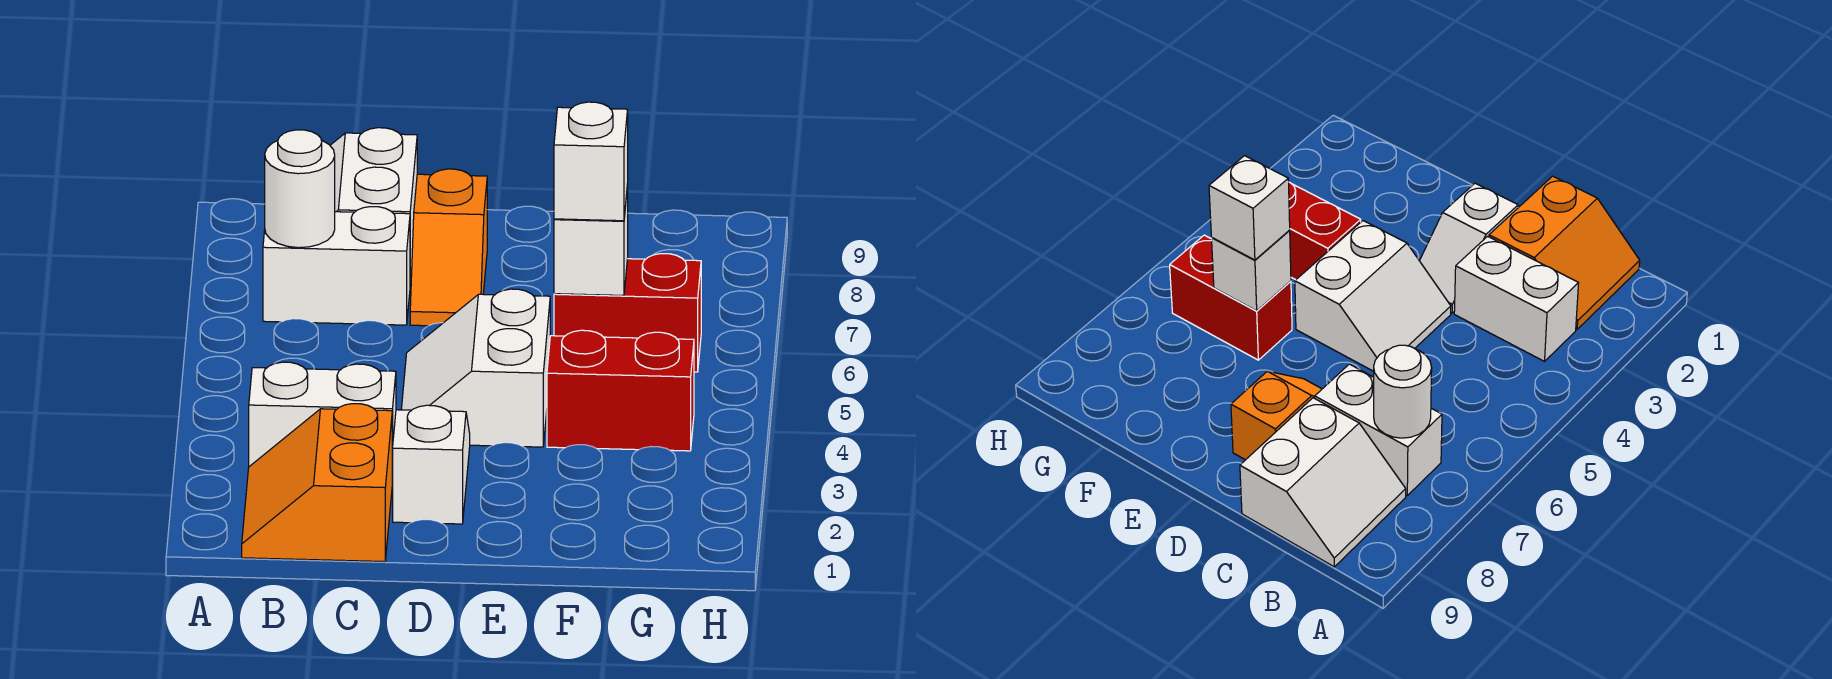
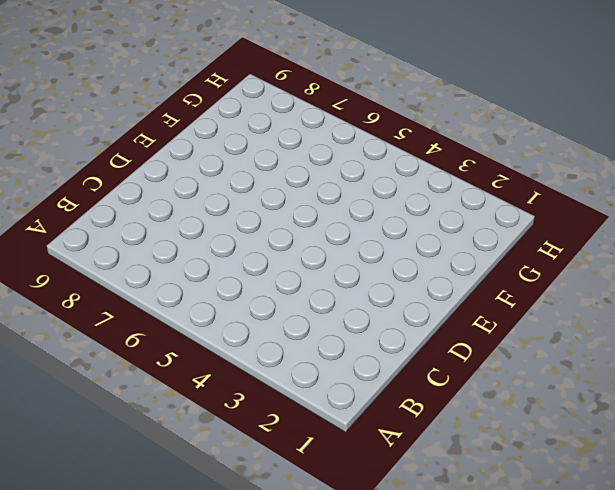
none -> orange slope B1:C2 level 1 top C
none -> white brick B3:C3 level 1
none -> white brick B7:C7 level 1

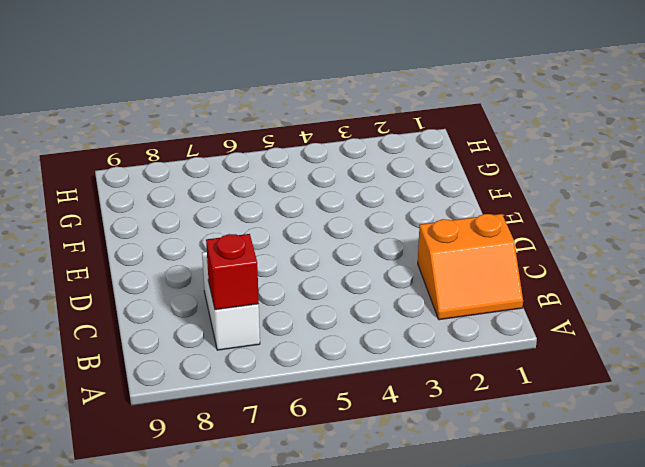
red brick B7 level 2 -> white round brick B7 level 2
none -> white brick B3:C3 level 1
none -> white slope B8:C9 level 1 top C
none -> white slope D2:D3 level 1 top 2

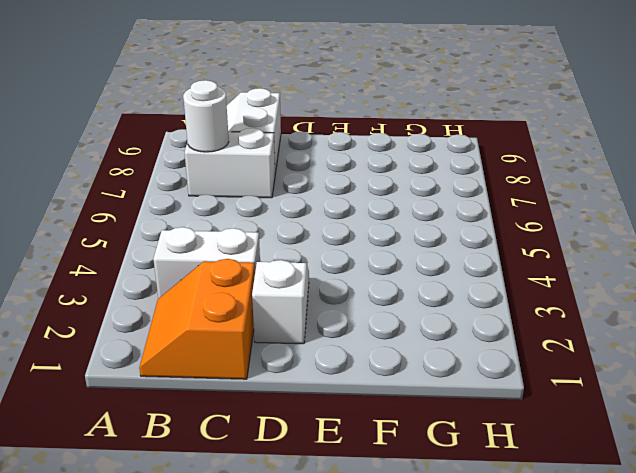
none -> white slope D4:E5 level 1 top E
none -> orange slope D7:D8 level 1 top 8
none -> red brick F4:G4 level 1

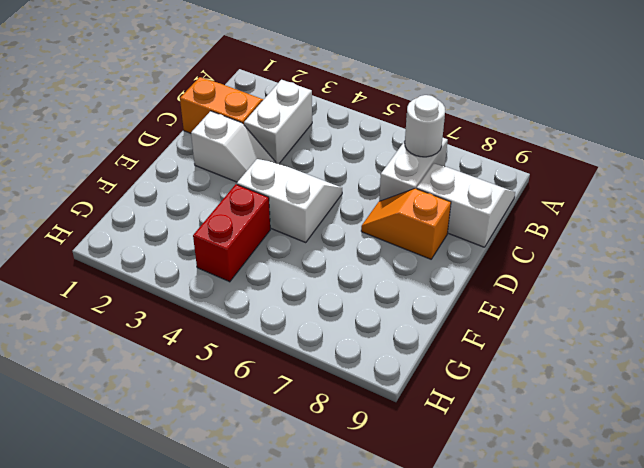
none -> red brick F6:G6 level 1
none -> white brick F6 level 2
none -> white brick F6 level 3

